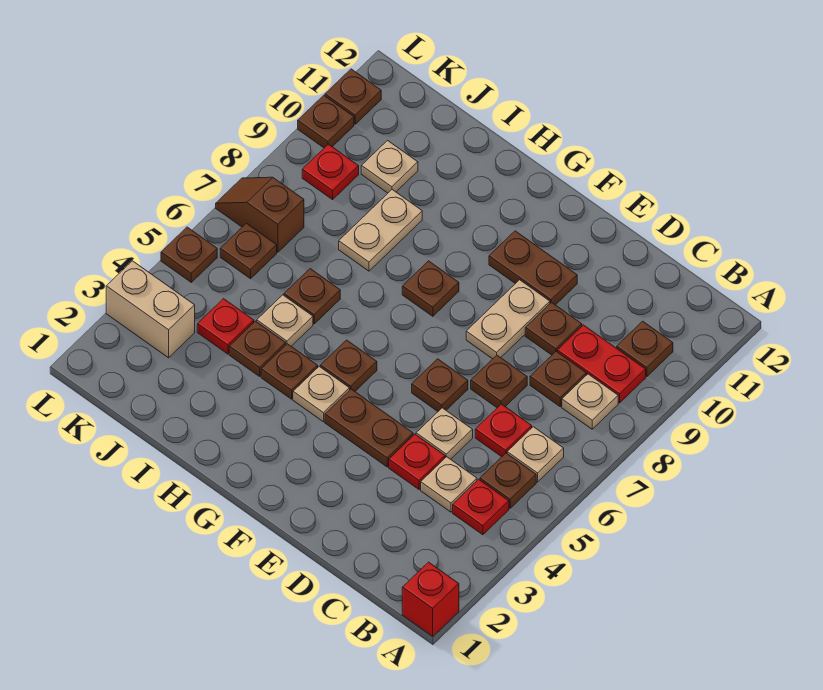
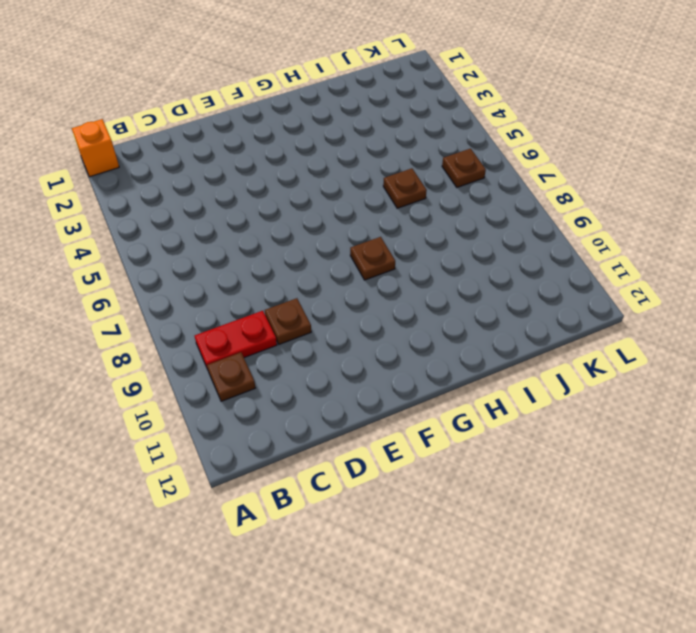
orange brick A1 level 1 -> red brick A1 level 1
none -> red plate B4 level 1
none -> brown plate B5 level 1
none -> tan plate B6 level 1
none -> tan plate B8 level 1

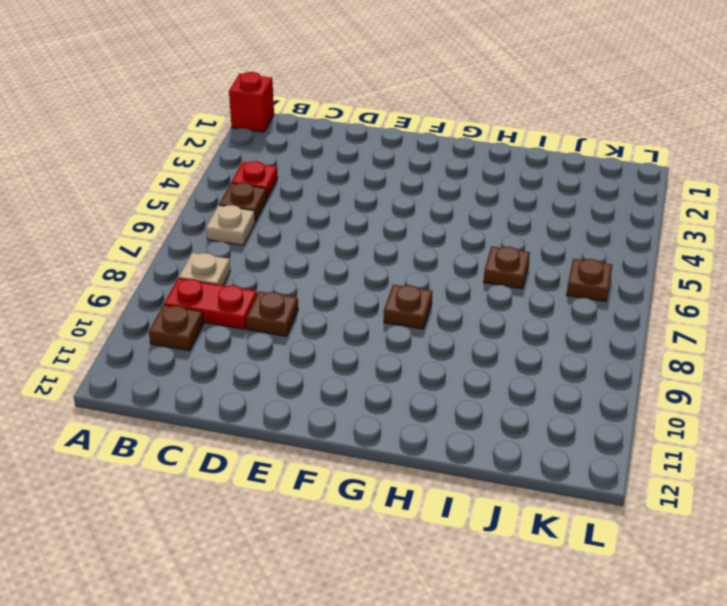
none -> tan plate C4 level 1
none -> red plate C6 level 1
none -> brown plate C8 level 1
none -> red plate D4 level 1

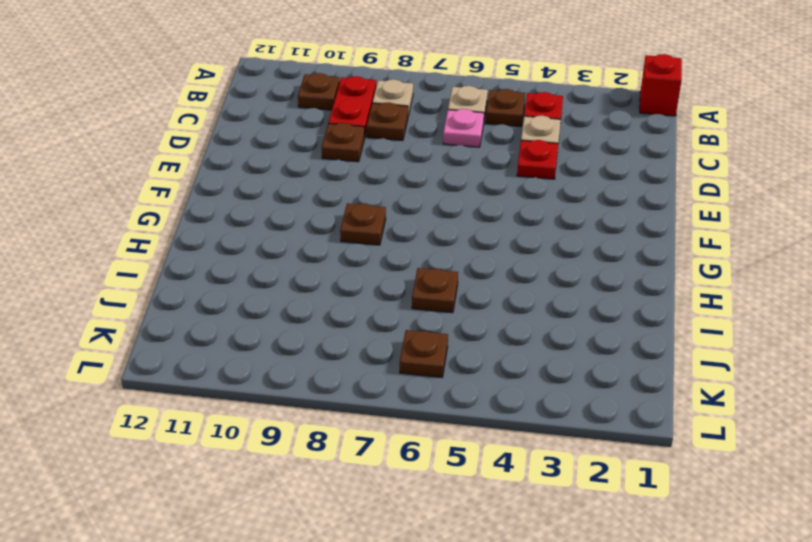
pink plate C6 level 1 -> red plate C6 level 1
none -> tan plate D5 level 1
none -> brown plate D7 level 1
none -> brown plate E4:F4 level 1
none -> brown plate E6 level 1

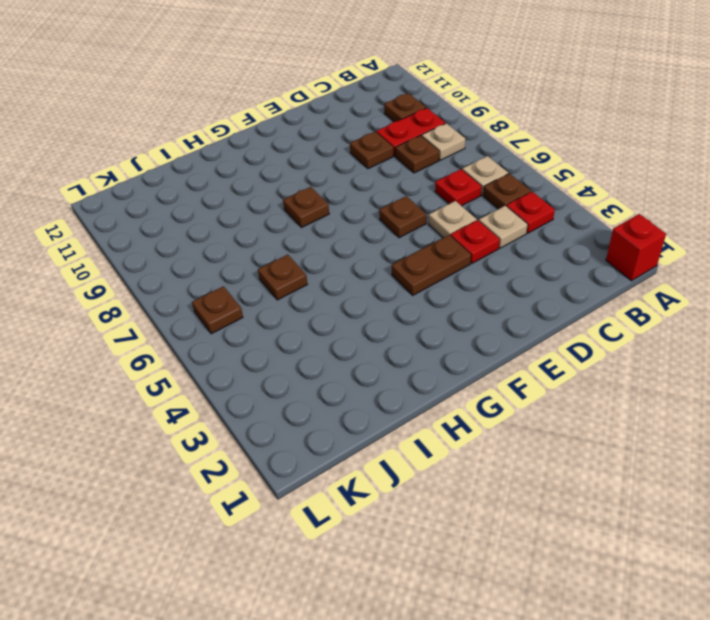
none -> brown plate D7 level 1
none -> tan plate E8:E9 level 1
none -> brown plate E10:F10 level 1
none -> tan plate G4 level 1

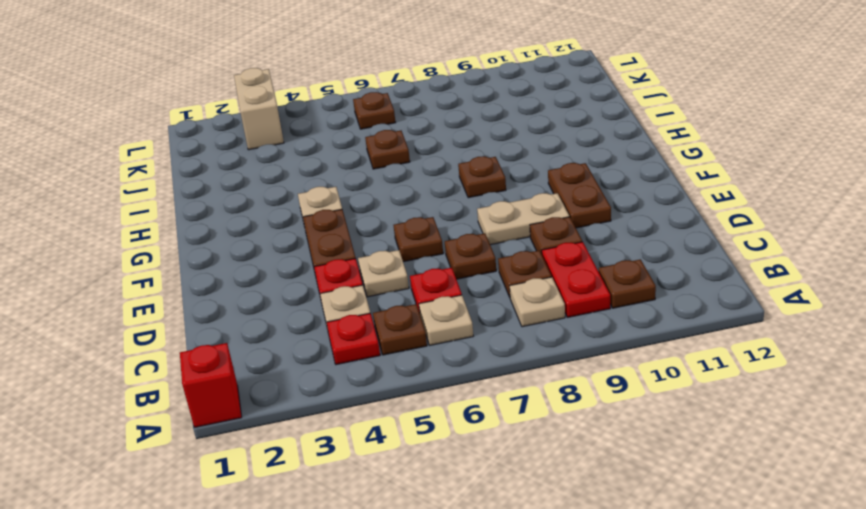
none -> brown plate G5 level 1
none -> brown plate H4 level 1
none -> brown plate I4 level 1
none -> tan plate I5 level 1

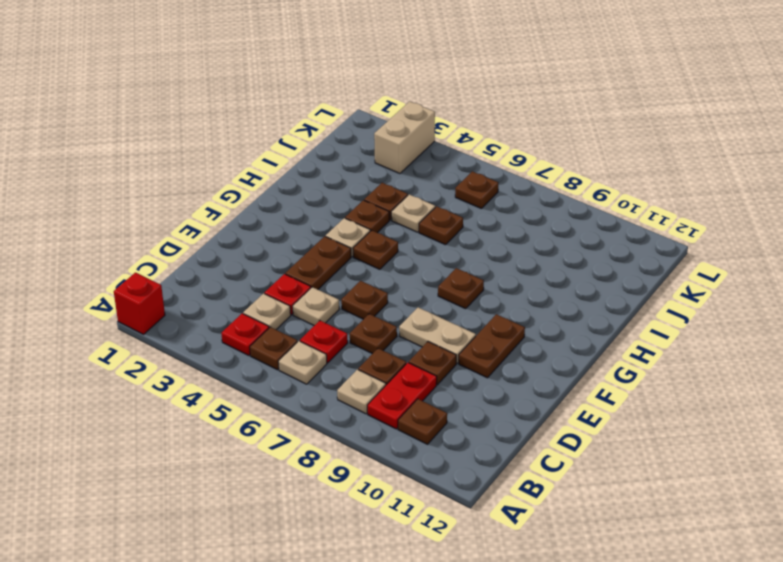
none -> tan plate I8:I9 level 1
none -> red plate J4 level 1
none -> tan plate J10 level 1
none -> brown slope K7:L7 level 1 top K

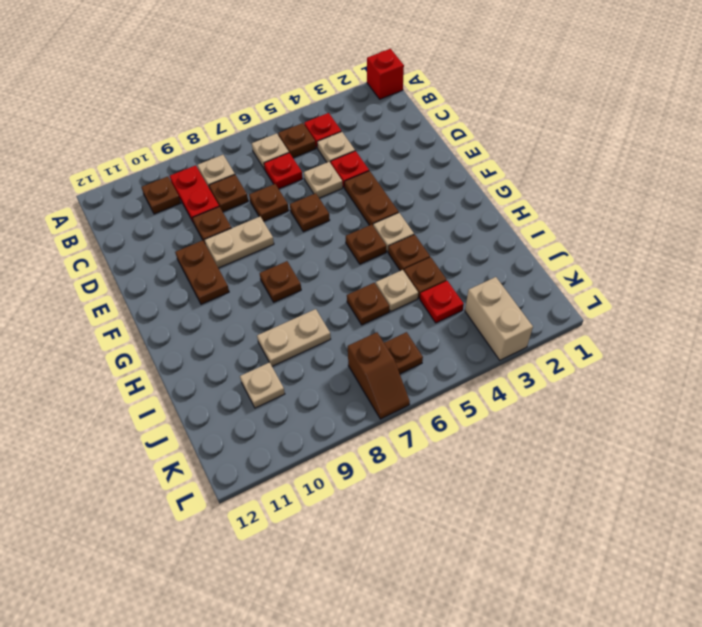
none -> red plate K9 level 1
none -> brown plate L5 level 1
none -> brown plate L10 level 1
none -> brown plate L11 level 1

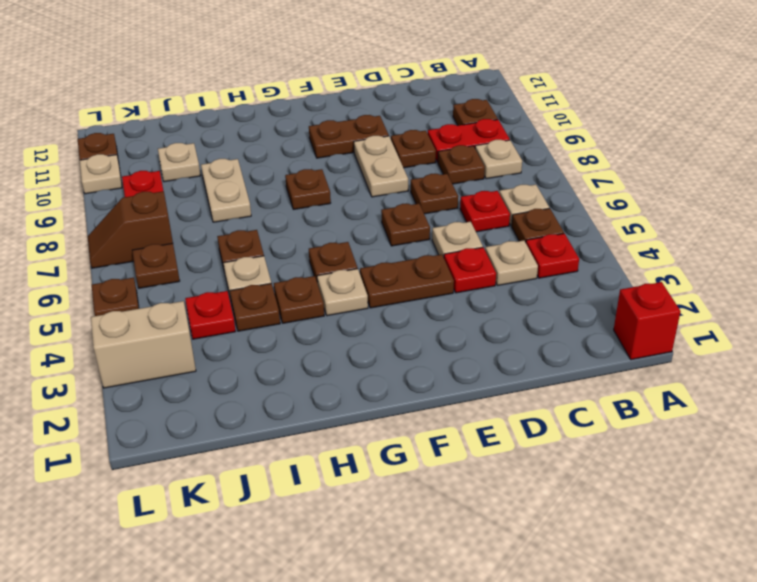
tan plate L10 level 1 -> brown plate L10 level 1

